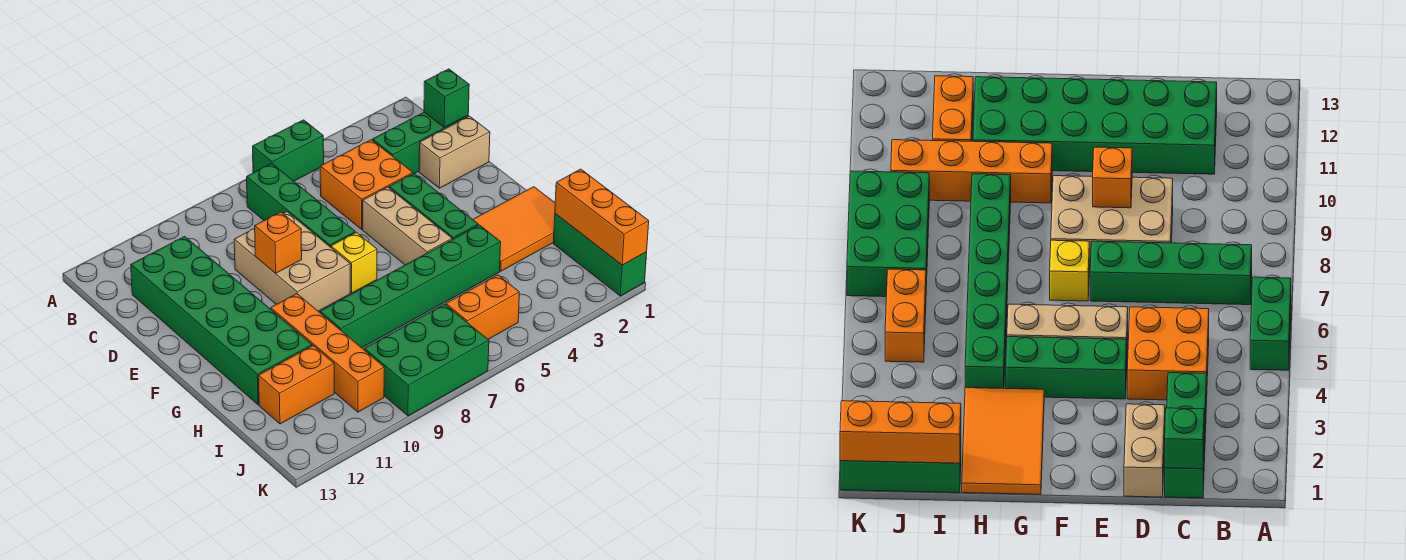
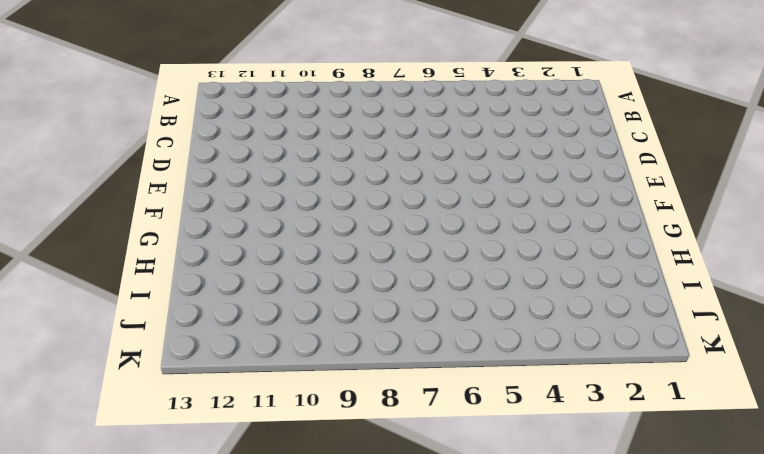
none -> green brick A5:A6 level 1
none -> green brick B7:E7 level 1
none -> green brick C1:C3 level 1

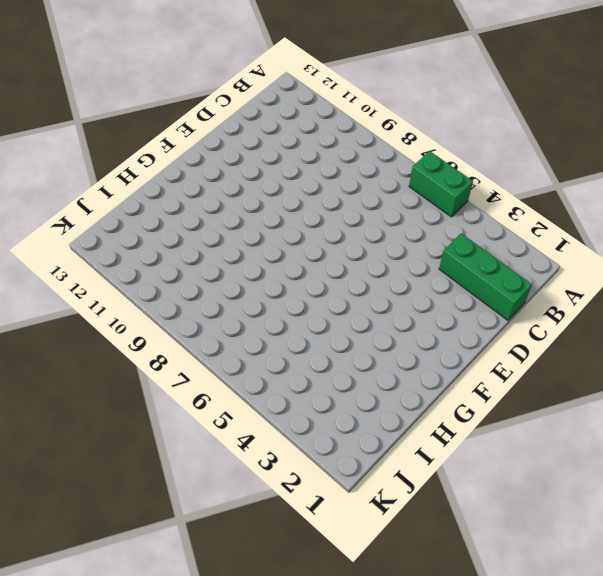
none -> green brick B7:E7 level 1
none -> orange brick C4:D5 level 1
none -> green brick C11:H12 level 1

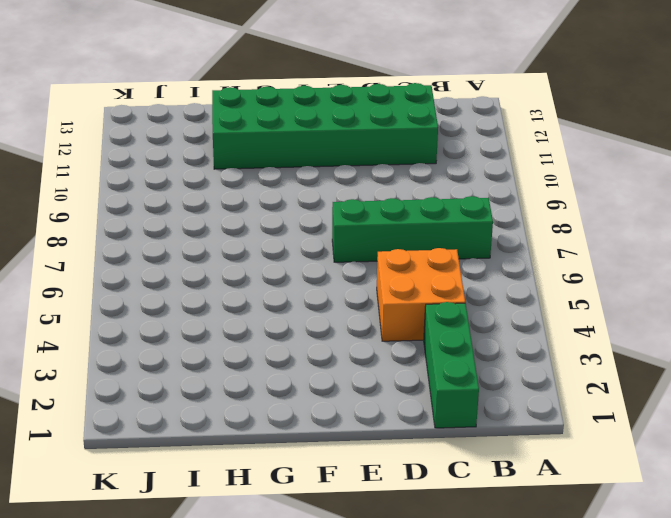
none -> green brick A5:A6 level 1
none -> tan brick D1:D2 level 1
none -> tan brick D8:F9 level 1

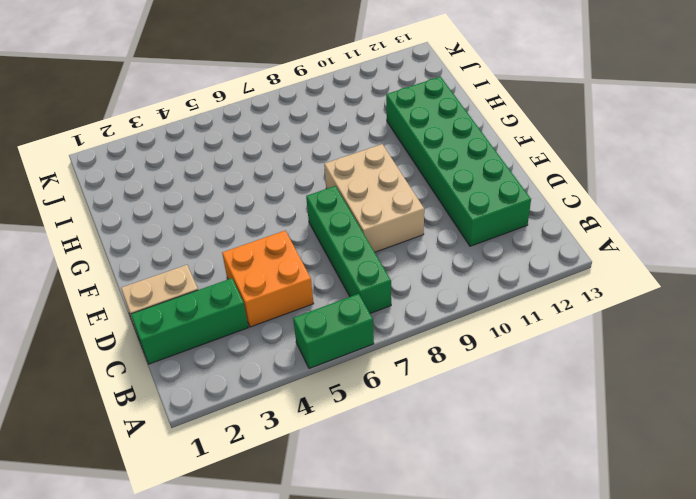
none -> green brick E4:G4 level 1
none -> tan brick E5:G5 level 1
none -> yellow brick F7 level 1

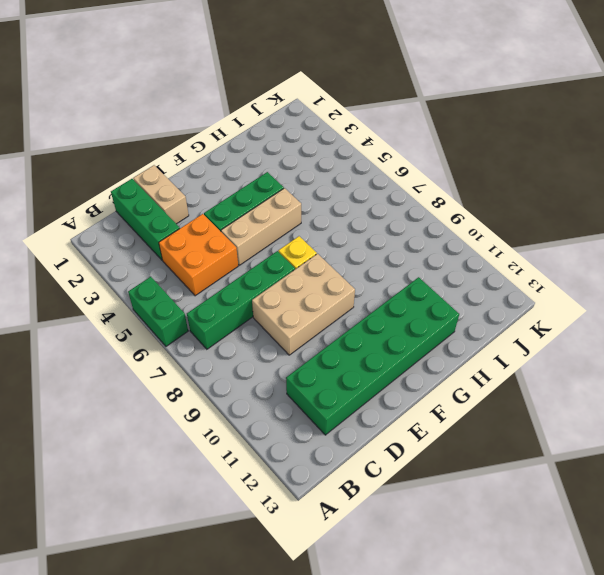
none -> orange tile G1:H3 level 1
none -> orange brick G10:J10 level 1
none -> green brick H4:H9 level 1

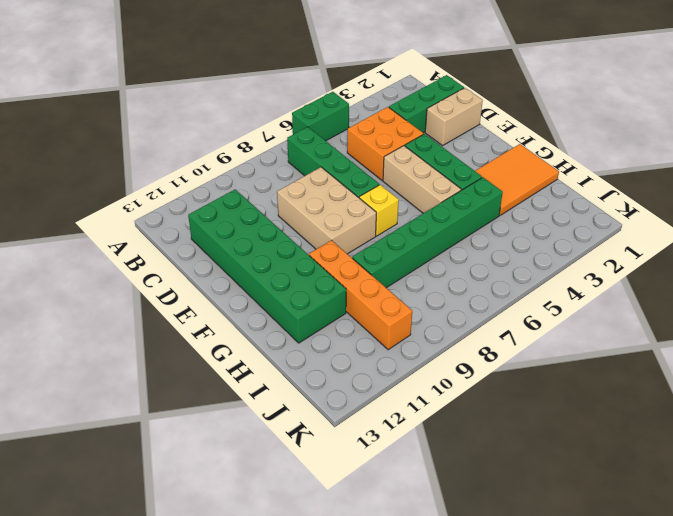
none -> green brick I1:K1 level 1
none -> orange brick I11:I12 level 1
none -> orange brick J5:J6 level 1

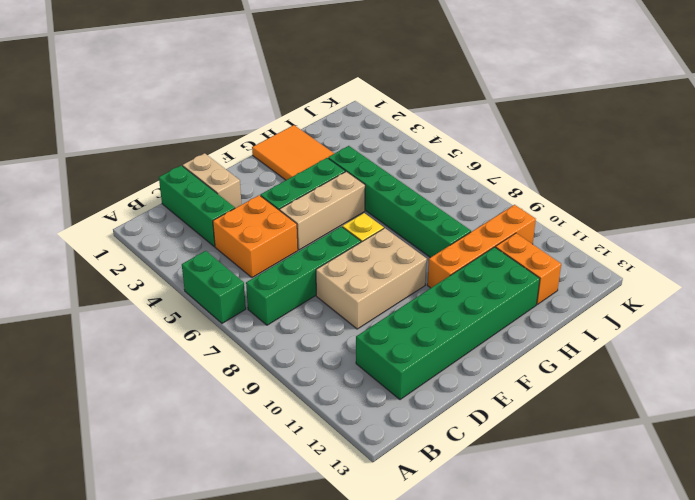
none -> green brick I1:K1 level 1
none -> orange brick J5:J6 level 1
none -> green brick J7:K9 level 1

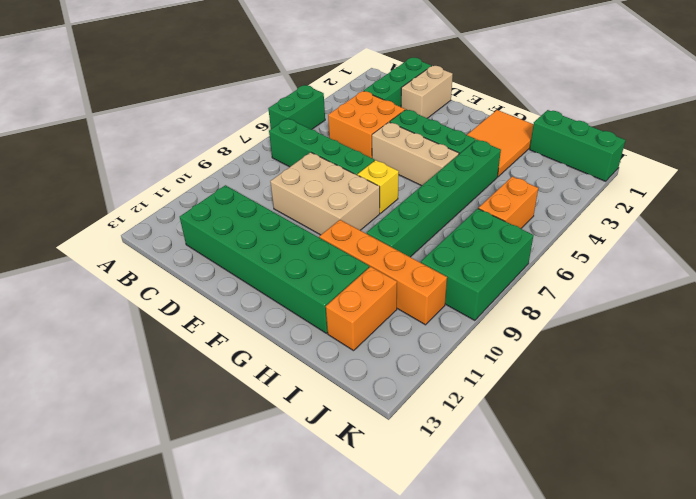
none -> green brick C1 level 2
none -> orange brick E9 level 2
none -> orange brick I1:K1 level 2

